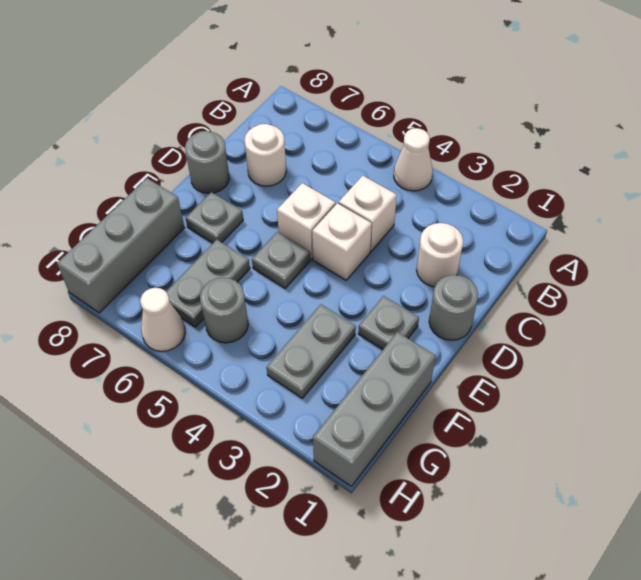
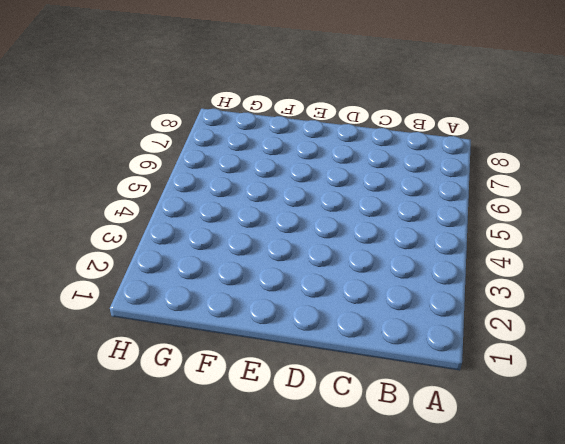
none -> white cone A4 level 1
none -> white round brick C2 level 1
none -> white brick C4 level 1

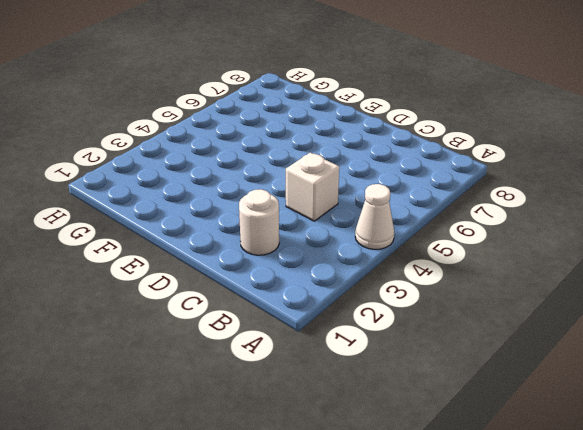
none -> white round brick C7 level 1
none -> grey round brick D1 level 1
none -> white brick D4 level 1

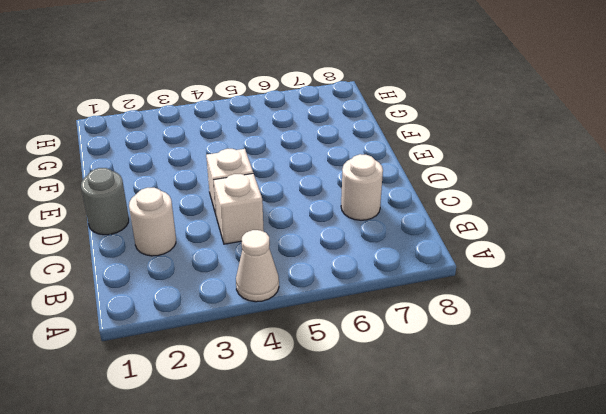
none -> white brick D5 level 1
none -> grey round brick D8 level 1
none -> grey plate E2 level 1

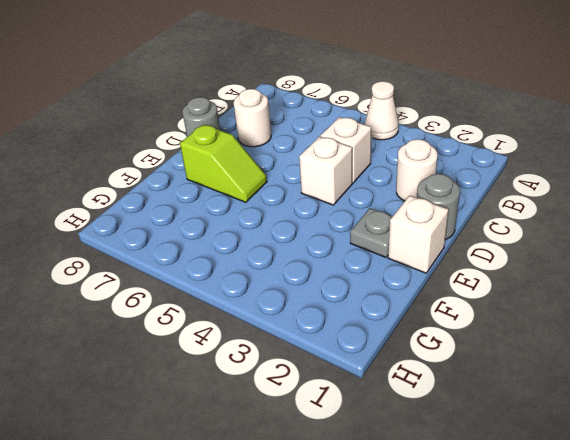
white brick E1 level 1 -> white brick D5 level 1
lime slope E6:E7 level 1 top 7 -> grey plate E7 level 1
none -> grey plate E5 level 1
none -> grey brick F1:H1 level 1
none -> grey plate F3:G3 level 1

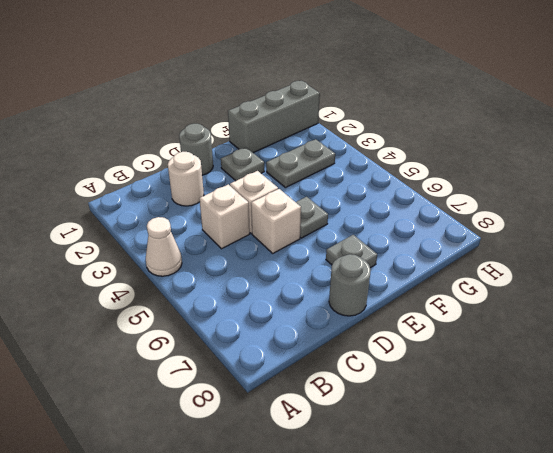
none -> white round brick C7 level 1
none -> grey plate F6:G6 level 1
none -> grey brick F8:H8 level 1

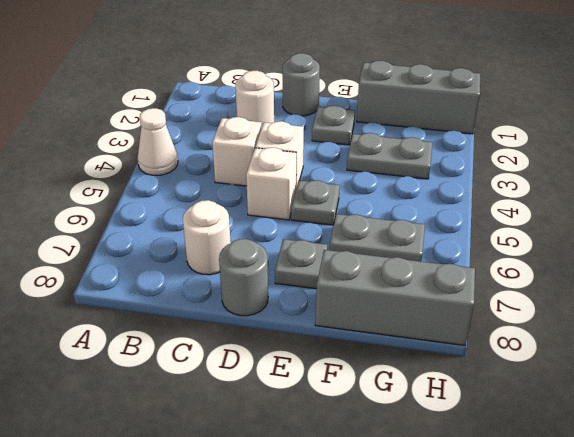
none -> grey round brick G5 level 1
none -> white cone H6 level 1

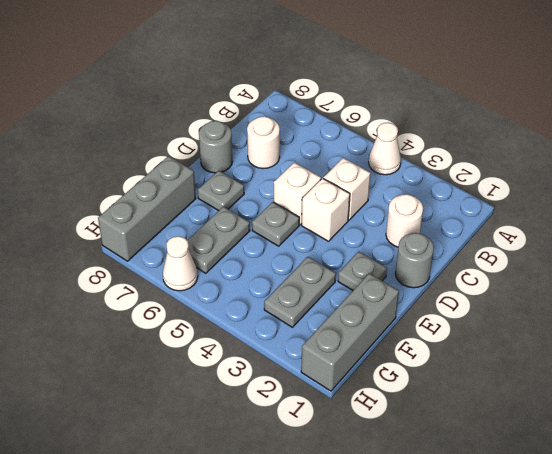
none -> grey round brick G5 level 1

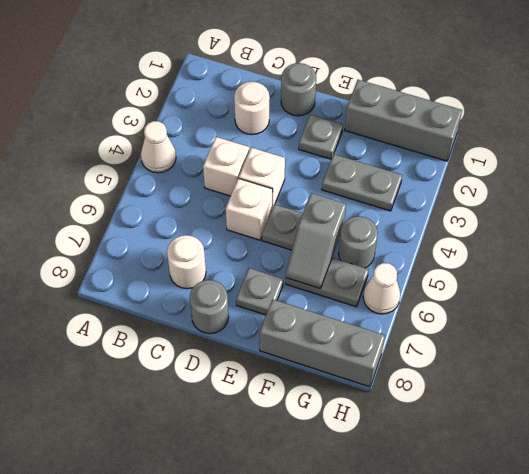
grey slope F5:F6 level 2 top 5 -> none

